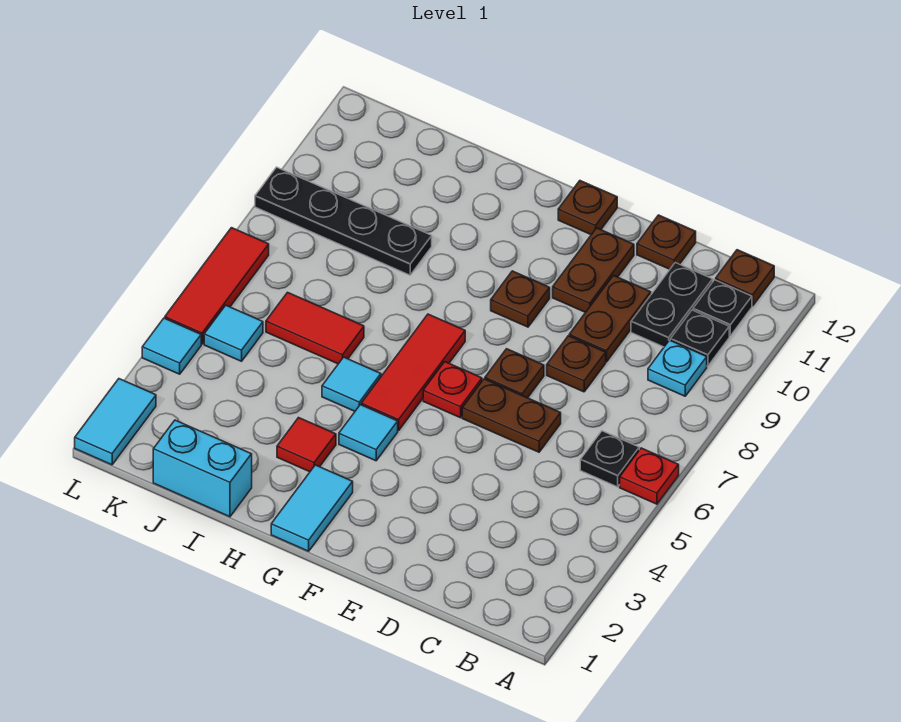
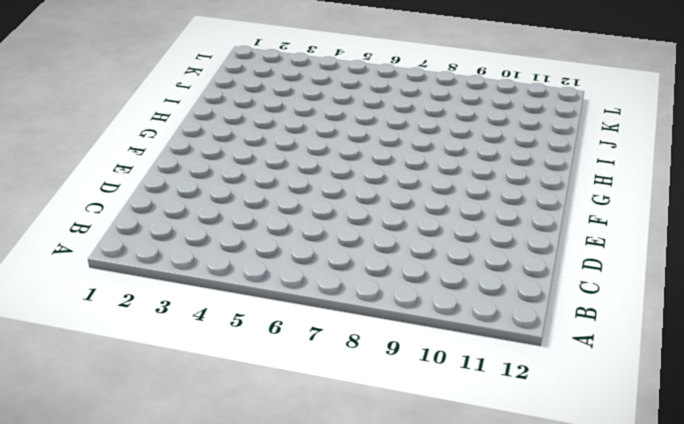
none -> red plate A6 level 1
none -> black plate B6 level 1
none -> cyan plate B9 level 1

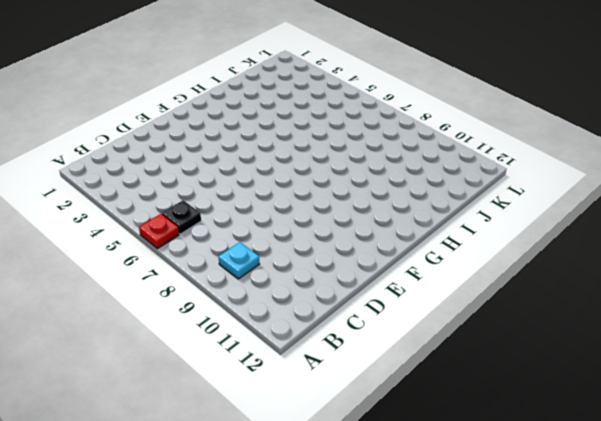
none -> black plate B10 level 1
none -> black plate B11 level 1
none -> brown plate B12 level 1

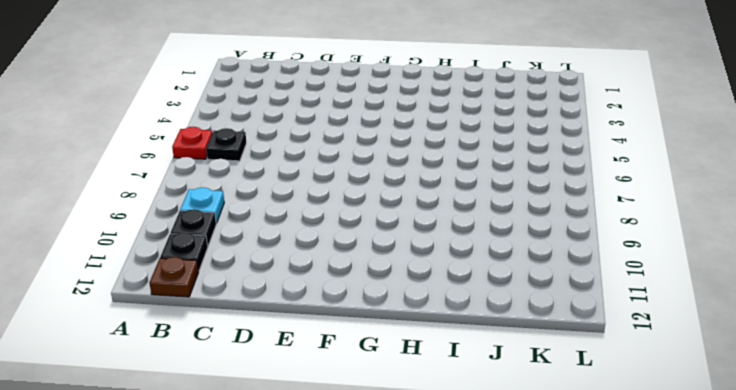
none -> black plate C10:C11 level 1
none -> brown plate D6:E6 level 1
none -> brown plate D8 level 1

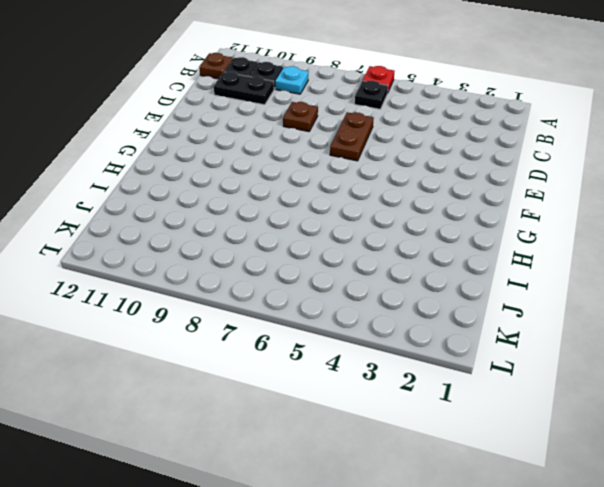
none -> brown plate D9:D10 level 1
none -> brown plate D12 level 1
none -> brown plate E7 level 1

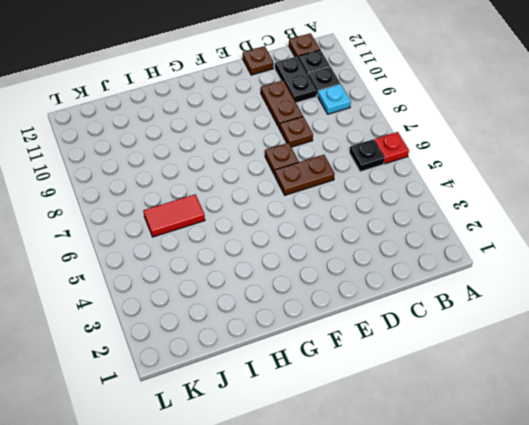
none -> brown plate E10:E11 level 1
none -> red plate F6 level 1
none -> brown plate F9 level 1

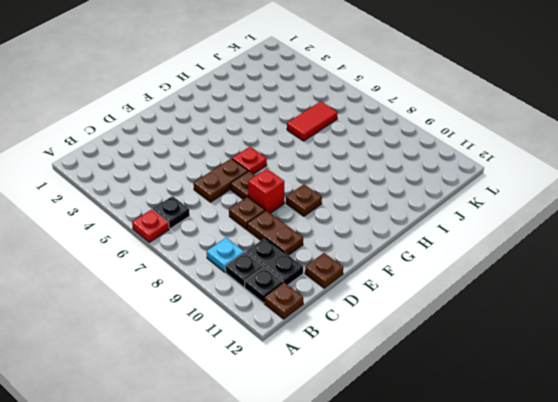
red brick E8 level 1 -> none
none -> brown plate E10:E11 level 1
none -> brown plate F12 level 1
none -> cyan tile G1:G2 level 1

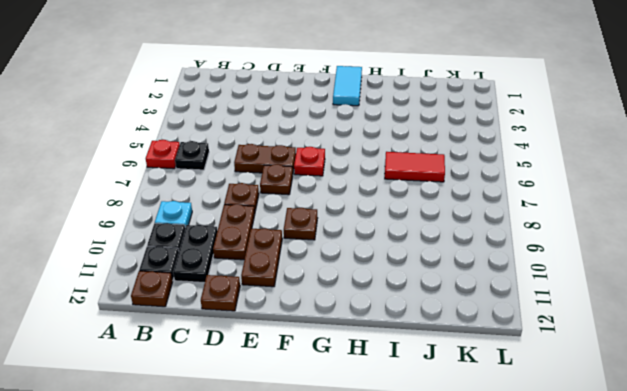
none -> brown plate F12 level 1
none -> cyan tile G4 level 1
none -> red tile G5:G7 level 1

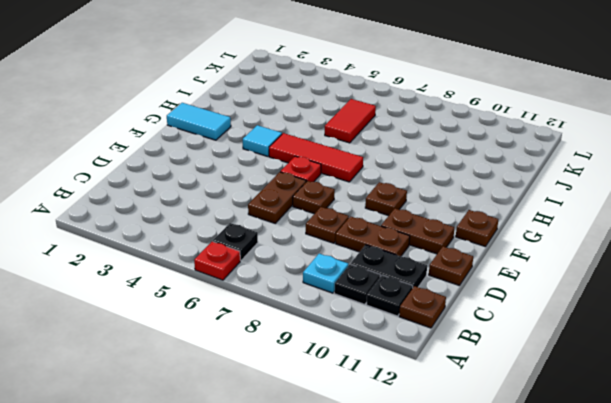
none -> red tile H3 level 1
none -> cyan tile H5 level 1
none -> cyan brick I1:J1 level 1

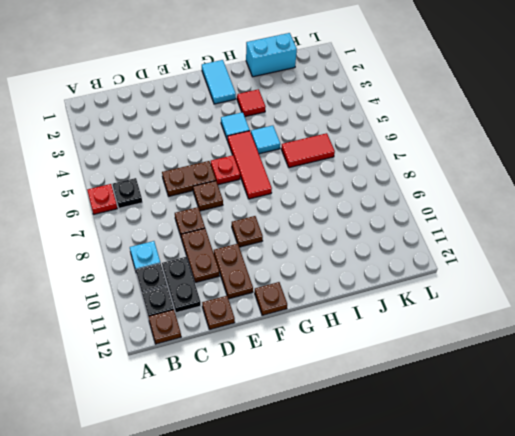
none -> black plate I9:L9 level 1
none -> cyan tile K5 level 1
none -> cyan tile L1:L2 level 1

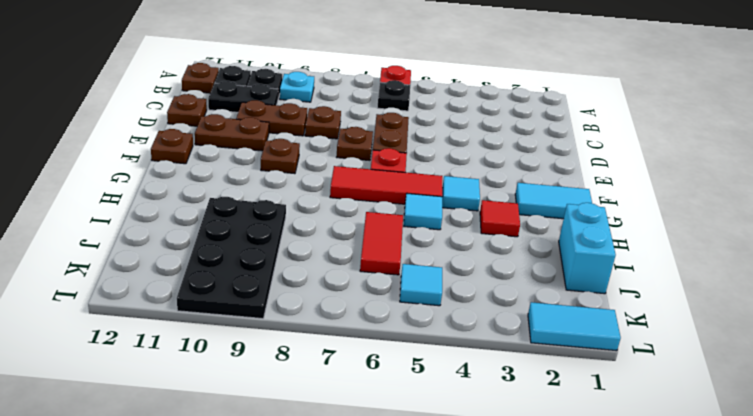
black plate I9:L10 level 1 -> black plate I9:L9 level 1
none -> cyan tile L4 level 1
none -> red tile L5:L7 level 1

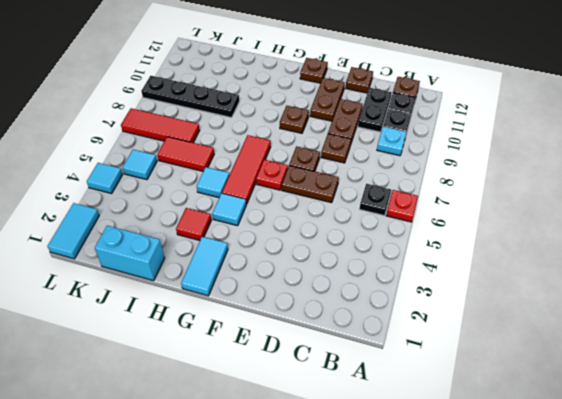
red tile J7:L7 level 1 -> red tile L5:L7 level 1

